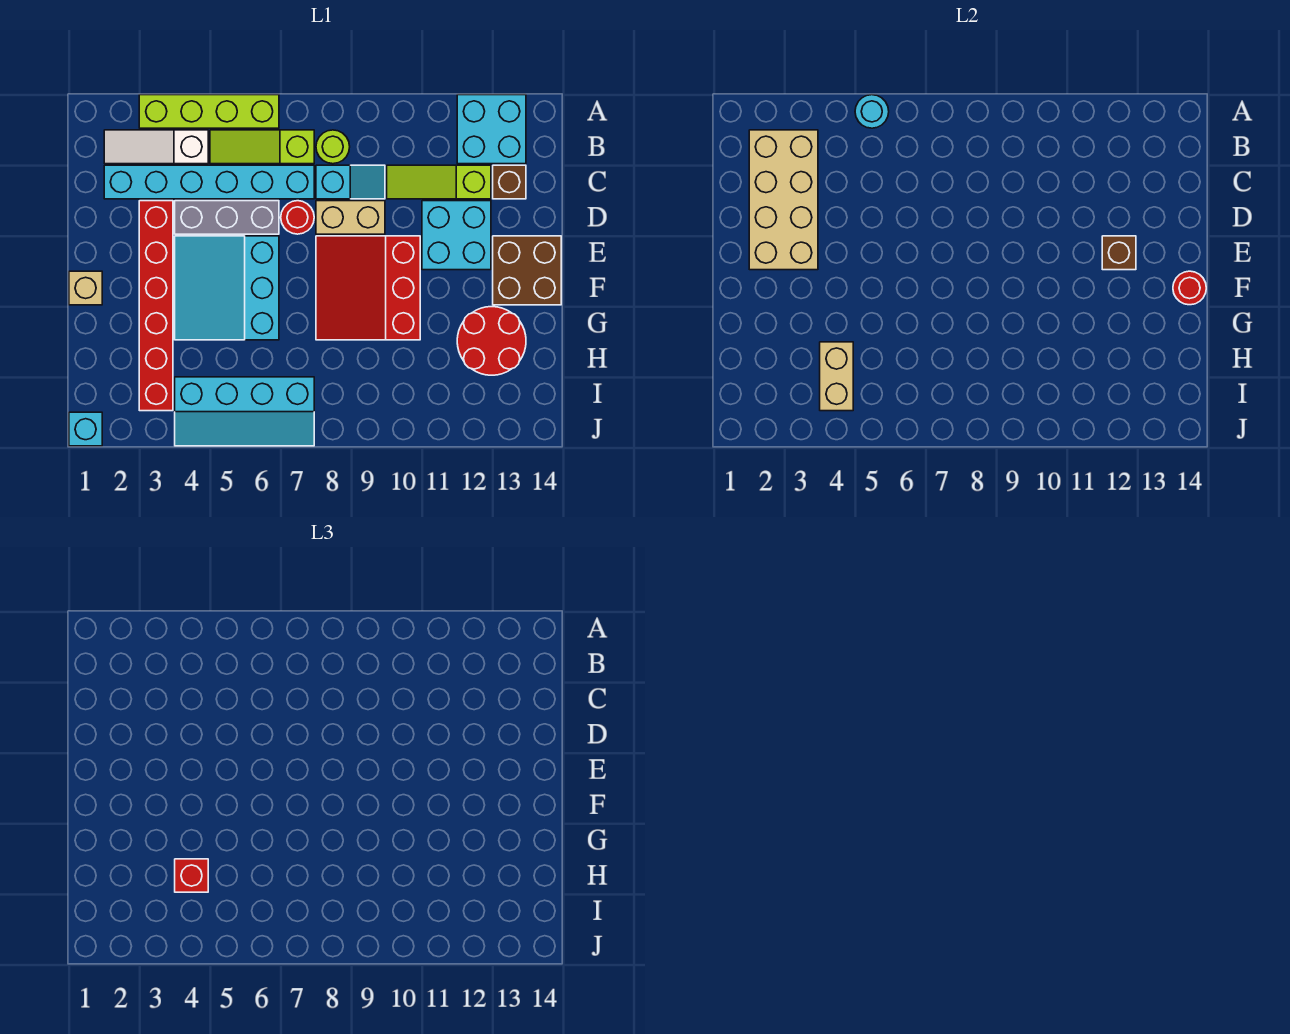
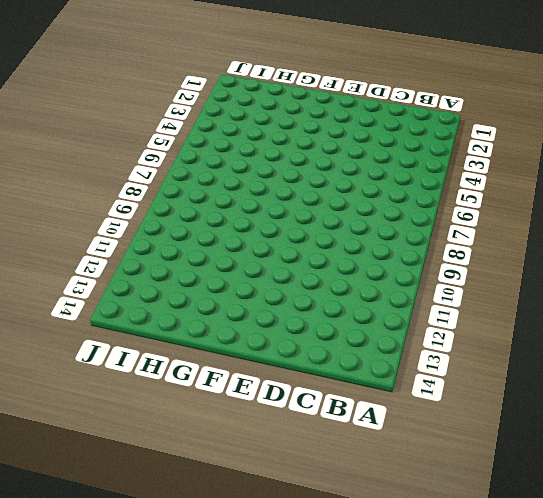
none -> lime brick A3:A6 level 1
none -> cyan brick A12:B13 level 1
none -> white slope B2:B4 level 1 top 4

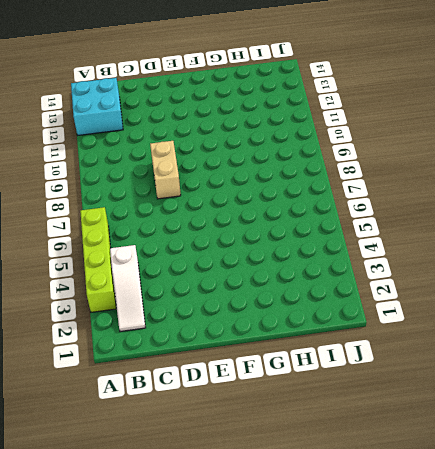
none -> lime slope B5:B7 level 1 top 7
none -> lime round brick B8 level 1
none -> cyan brick C2:C7 level 1

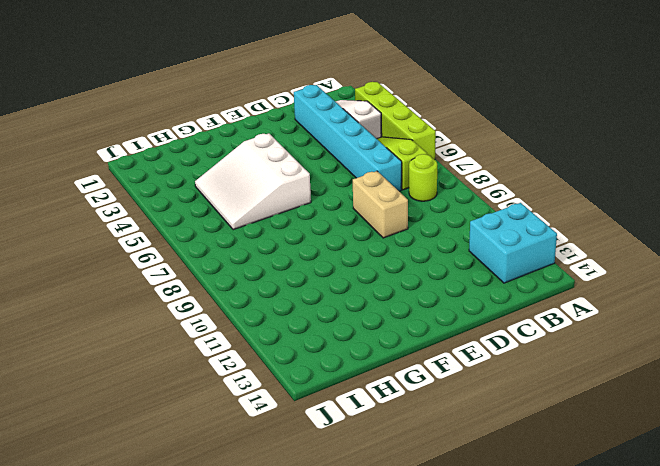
white slope F4:H6 level 1 top F -> cyan slope E4:G6 level 1 top 6
none -> cyan slope C8:C9 level 1 top 8
none -> lime slope C10:C12 level 1 top 12
none -> brown brick C13 level 1

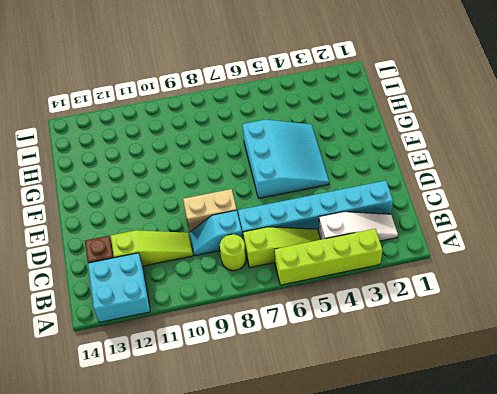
none -> red brick D3:I3 level 1
none -> grey brick D4:D6 level 1
none -> red round brick D7 level 1

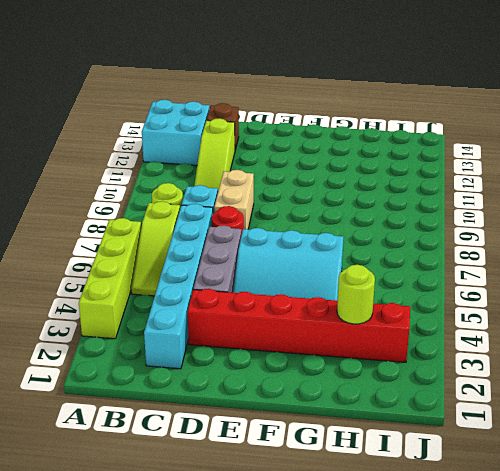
lime round brick H3 level 2 -> none
none -> white slope B2:B4 level 1 top 4
none -> cyan brick D11:E12 level 1
none -> red slope E8:G10 level 1 top 10

